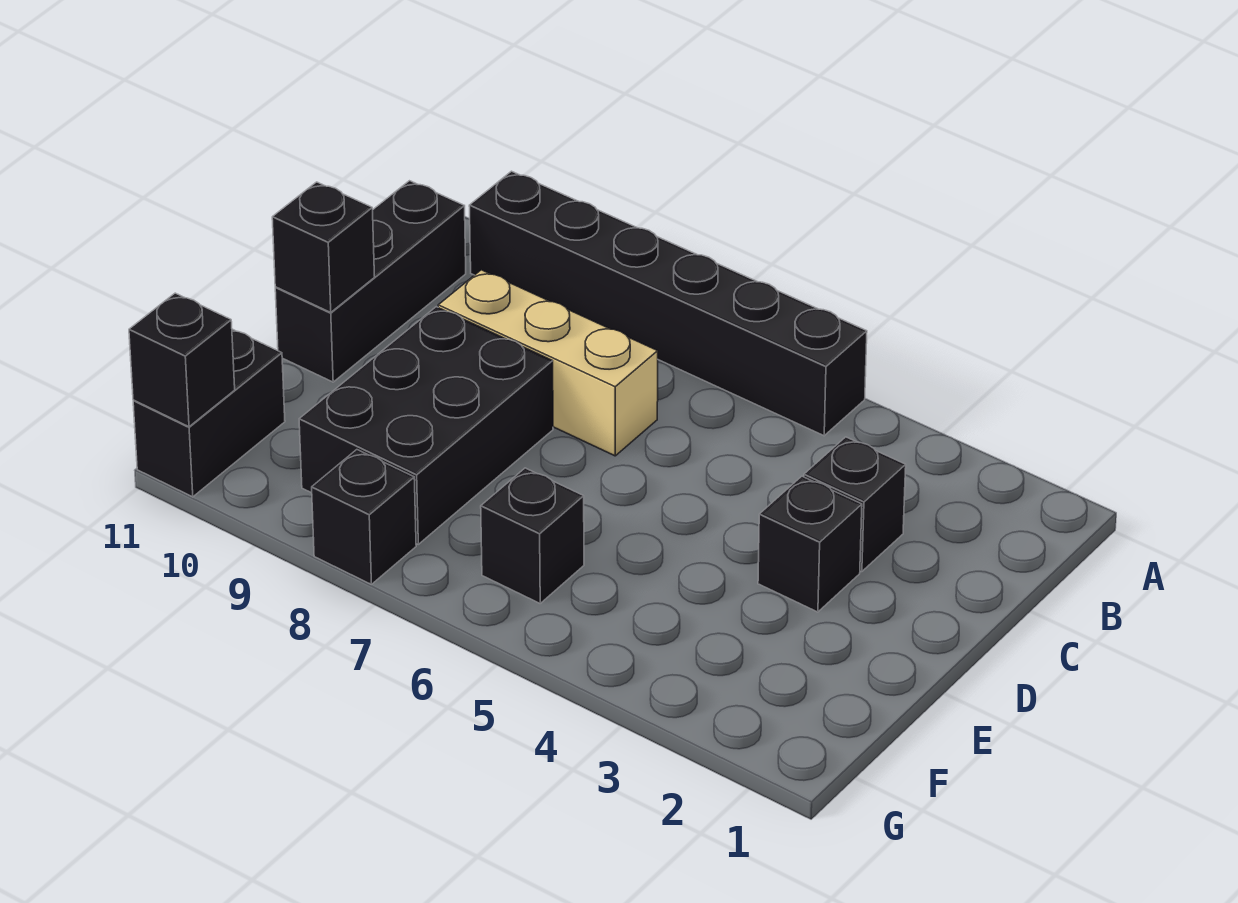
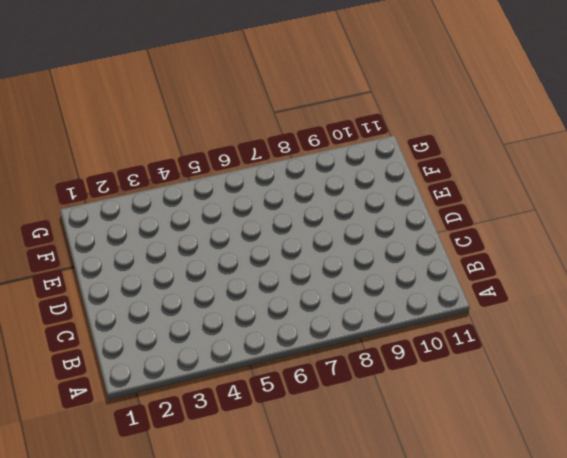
none -> black brick A5:A10 level 1
none -> black brick B11:D11 level 1

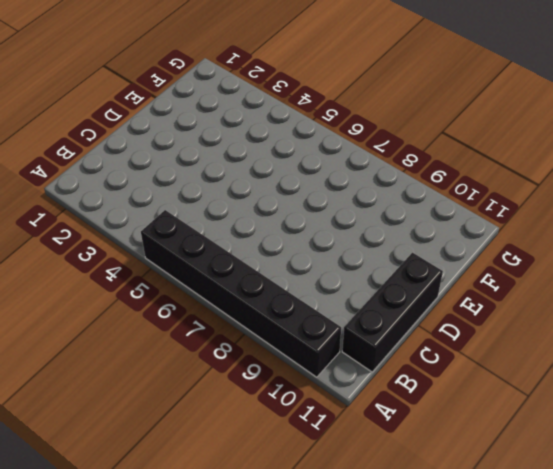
none -> black brick C3 level 1
none -> tan brick C7:C9 level 1

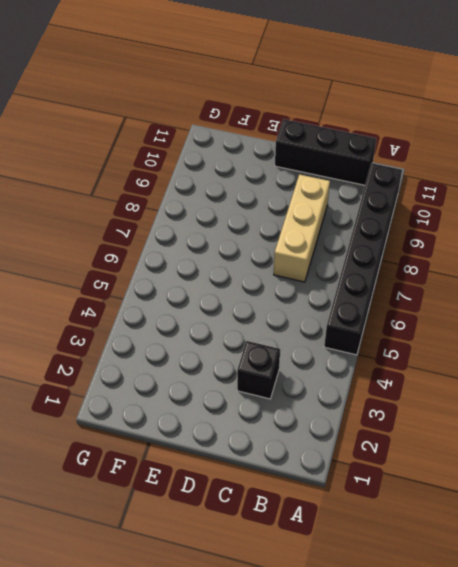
none -> black brick D3 level 1
none -> black brick D8:F9 level 1

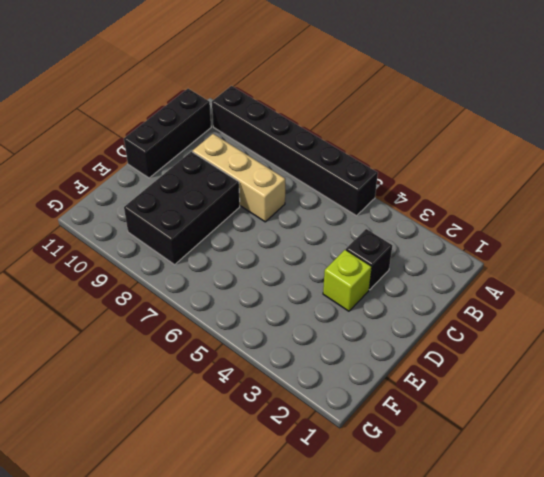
lime brick D3 level 1 -> black brick D3 level 1
none -> black brick F6 level 1
none -> black brick F11:G11 level 1

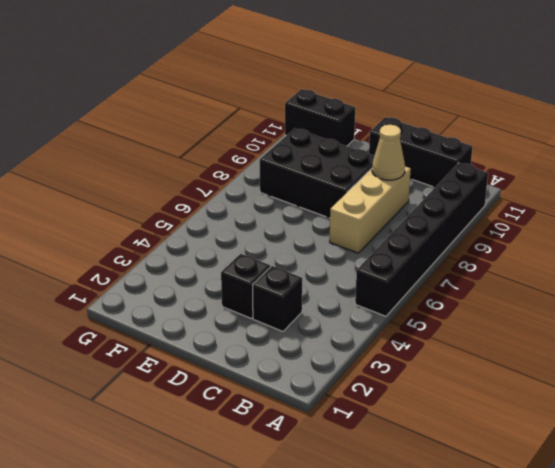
tan cone C9 level 2 -> none
none -> black brick F6 level 1
none -> black brick G8 level 1

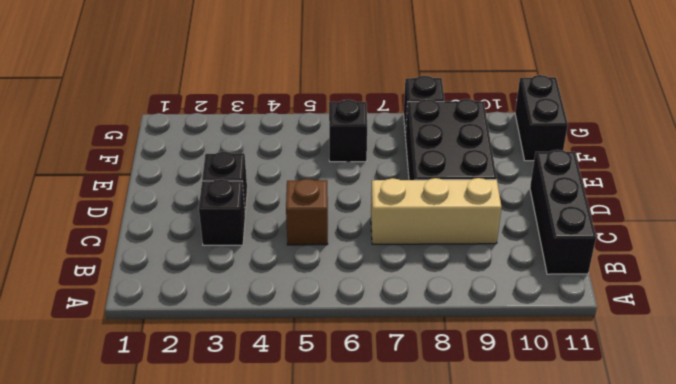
brown brick C5 level 1 -> none
none -> black brick A5:A10 level 1
none -> black brick D11 level 2

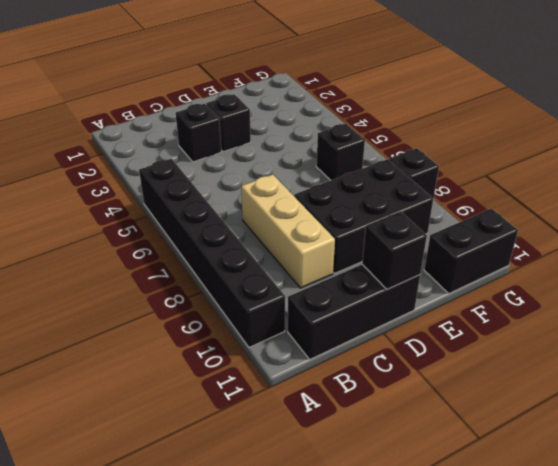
none -> black brick G11 level 2

